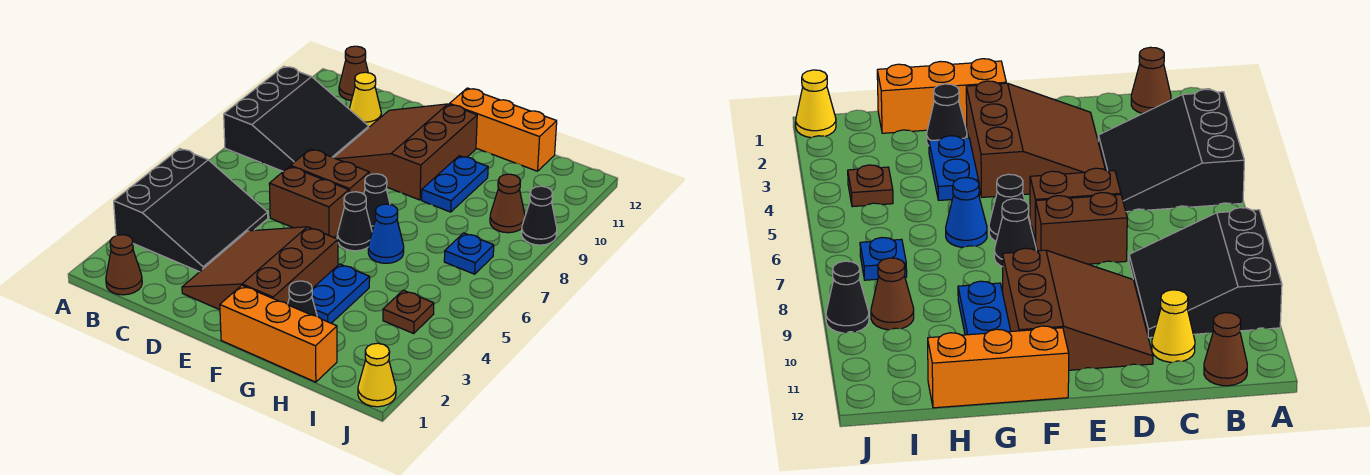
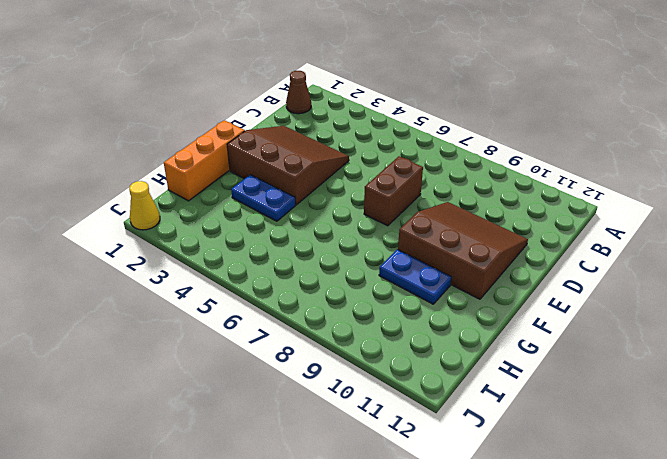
none -> black slope A3:C5 level 1 top A
none -> black slope A8:C10 level 1 top A
none -> brown cone B12 level 1

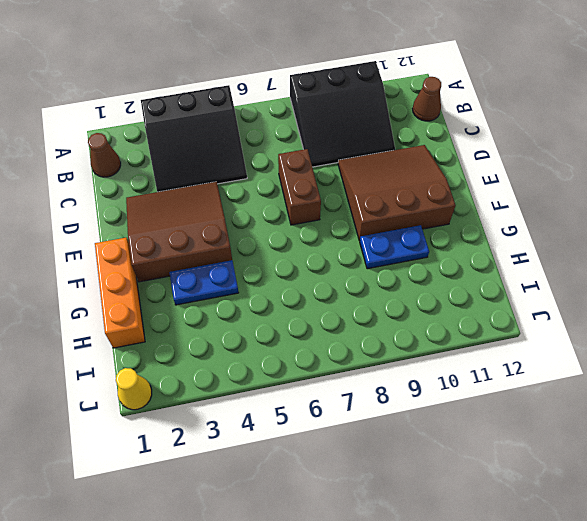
none -> yellow cone C11 level 1
none -> brown brick D6:E6 level 1
none -> black cone F6 level 1

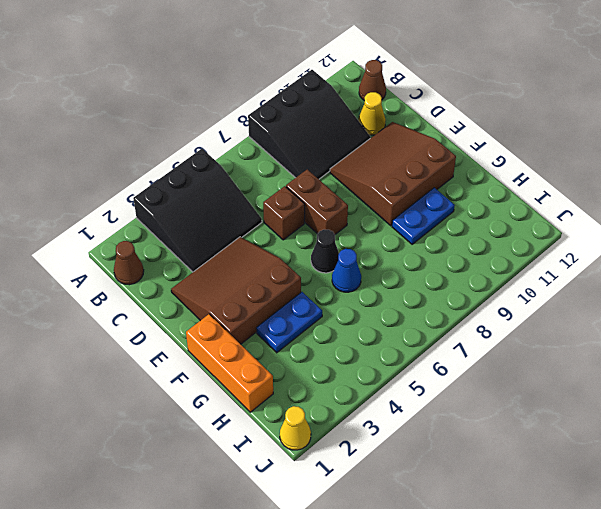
brown brick D6 level 1 -> brown brick D6:E6 level 1
none -> black cone F7 level 1
none -> orange brick F12:H12 level 1
none -> black cone G2 level 1

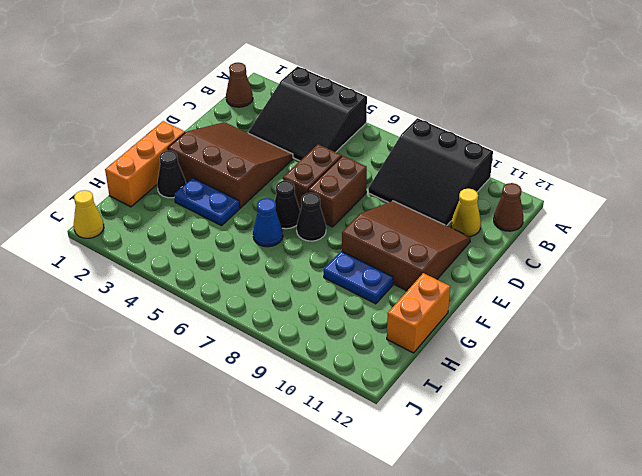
orange brick G12:H12 level 1 -> orange brick F12:H12 level 1
none -> brown plate I4 level 1
none -> blue plate I7 level 1
none -> brown cone I9 level 1

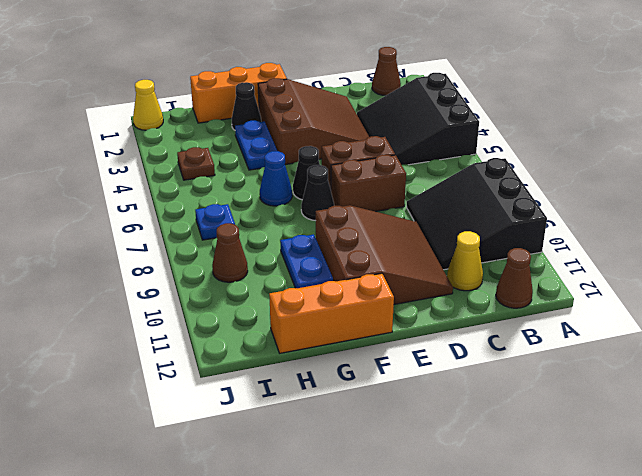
none -> black cone J9 level 1

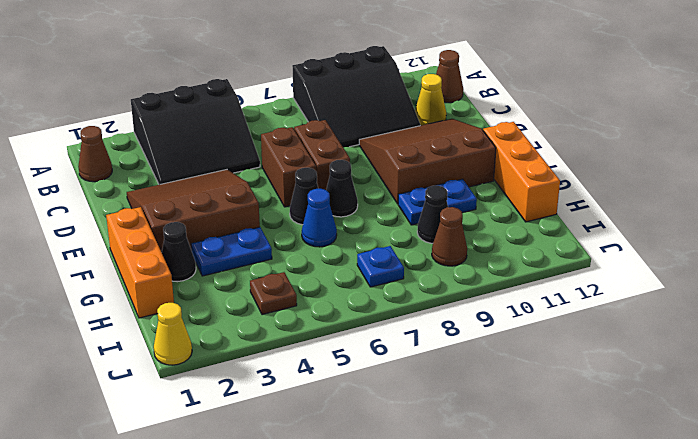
black cone H9 level 1 -> black cone J9 level 1

